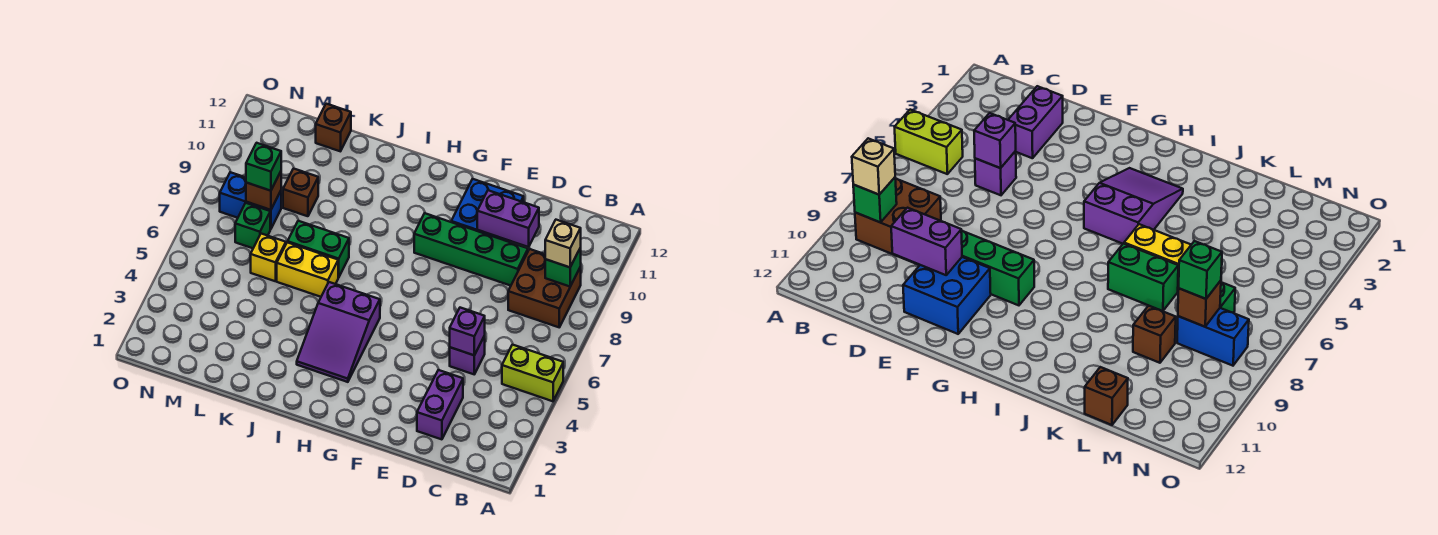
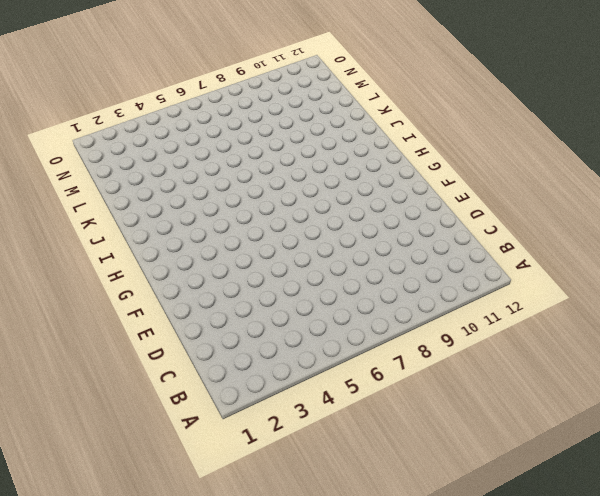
none -> lime brick A5:B5 level 1
none -> brown brick B8:C9 level 1
none -> purple brick D2:D3 level 1

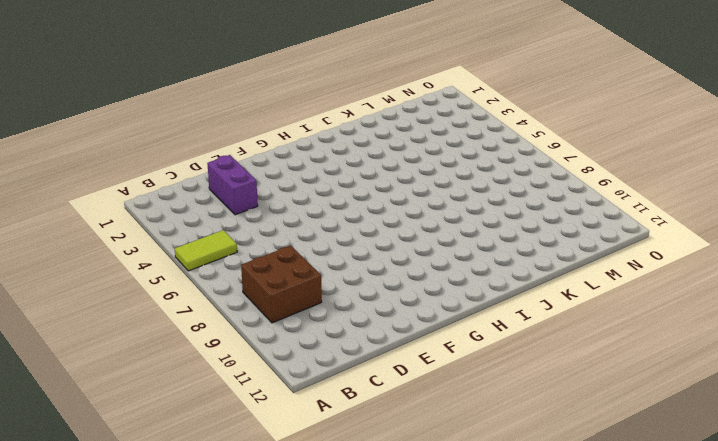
lime tile A5:B5 level 1 -> lime brick A5:B5 level 1
none -> purple brick D5 level 1
none -> green brick D9:G9 level 1
none -> blue brick E10:F11 level 1

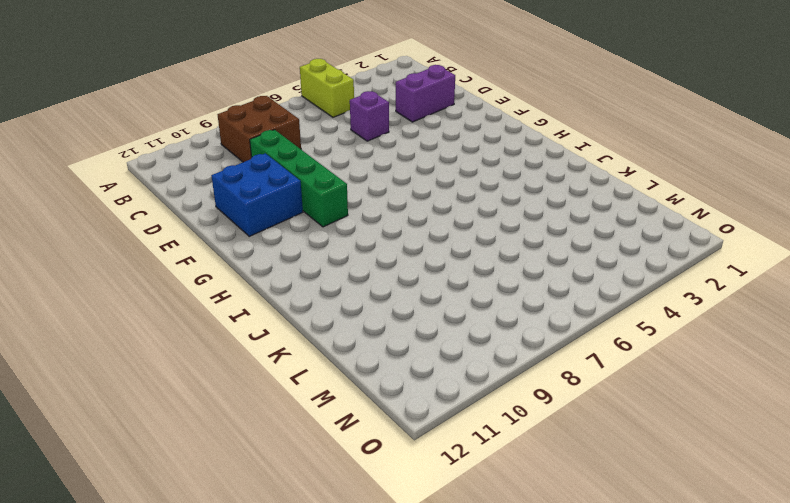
none -> purple slope H3:I5 level 1 top 5
none -> yellow brick J6:K6 level 1
none -> green brick J7:K7 level 1

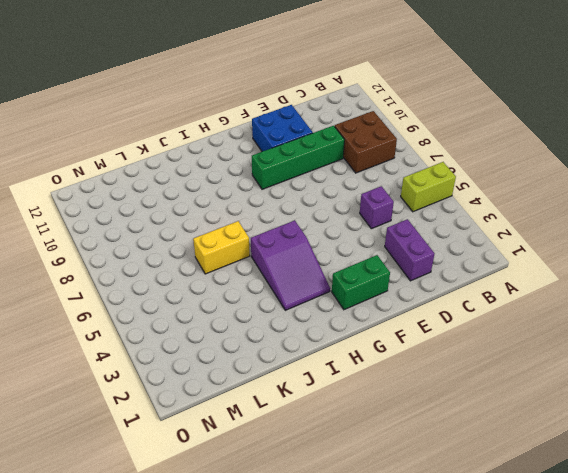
green brick F2:G2 level 1 -> green brick J7:K7 level 1
none -> yellow brick L6 level 1
none -> brown brick L9 level 1
none -> brown brick L12 level 1

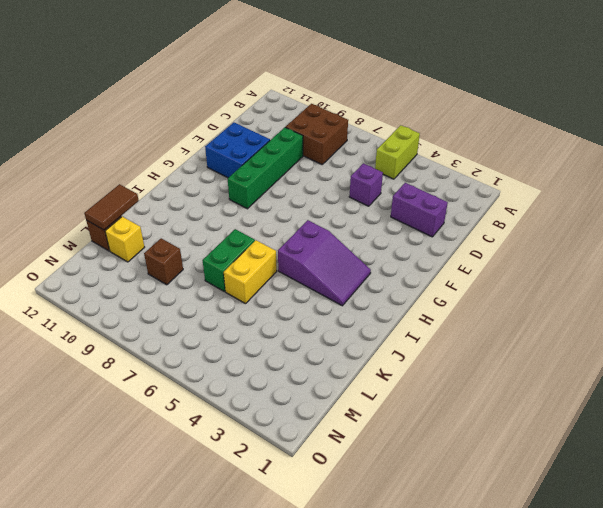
brown tile K12:L12 level 2 -> none
yellow brick L11 level 1 -> yellow brick L6 level 1
none -> green brick M7 level 1
none -> blue brick M8:N8 level 1
none -> green brick B9 level 2

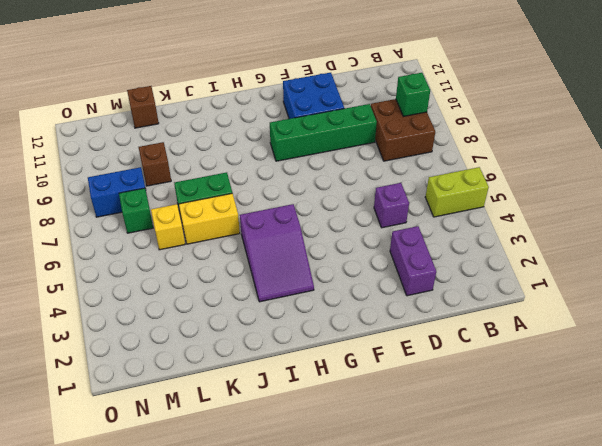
none -> purple brick D5 level 2
none -> purple brick D10:E10 level 2
none -> brown brick M8 level 2

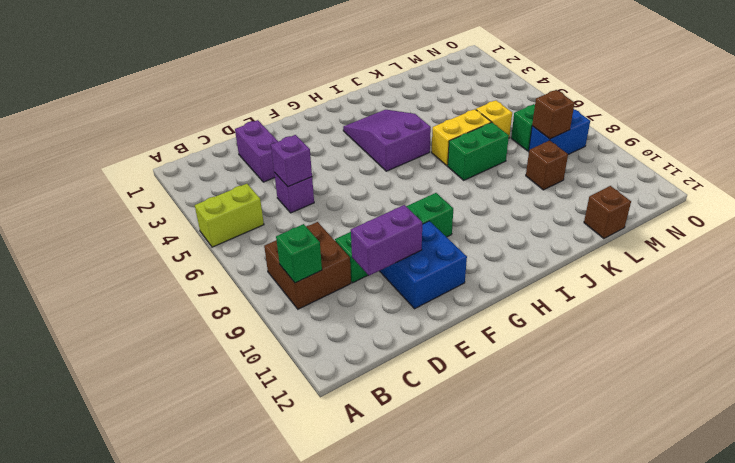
none -> tan brick B9 level 3
none -> green brick M8 level 3

